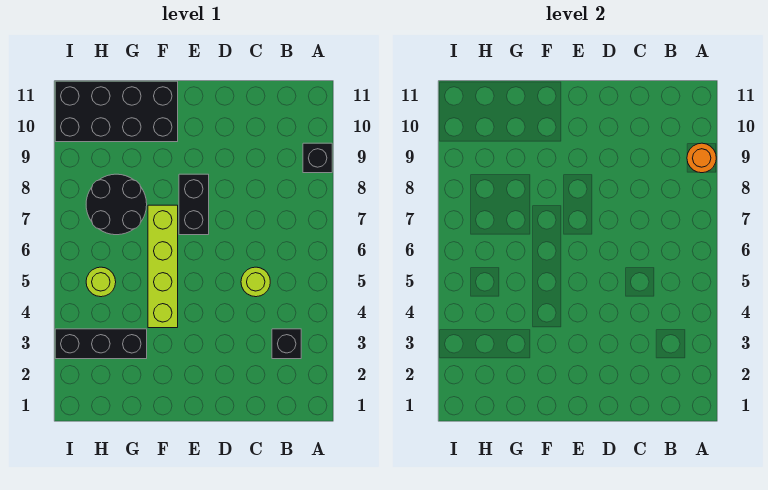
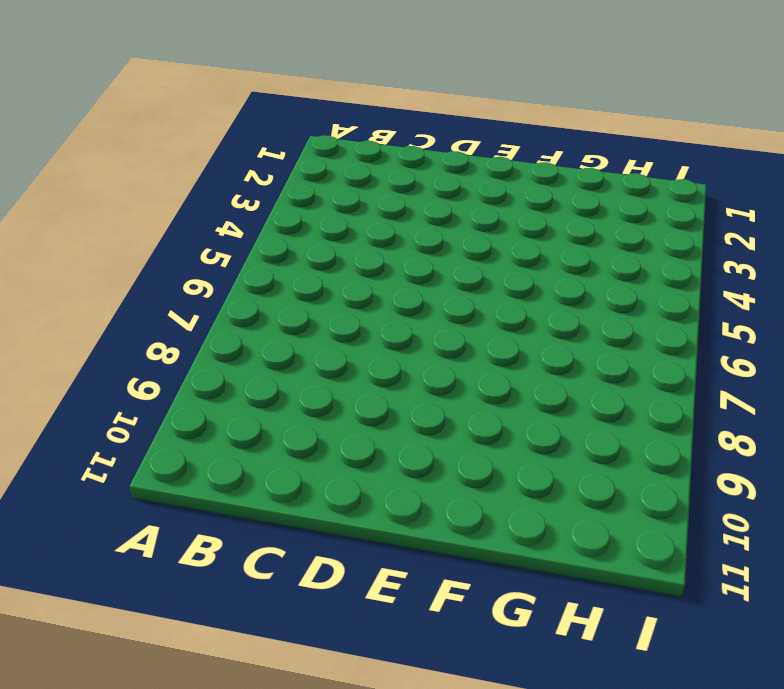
none -> black brick A9 level 1
none -> black brick B3 level 1

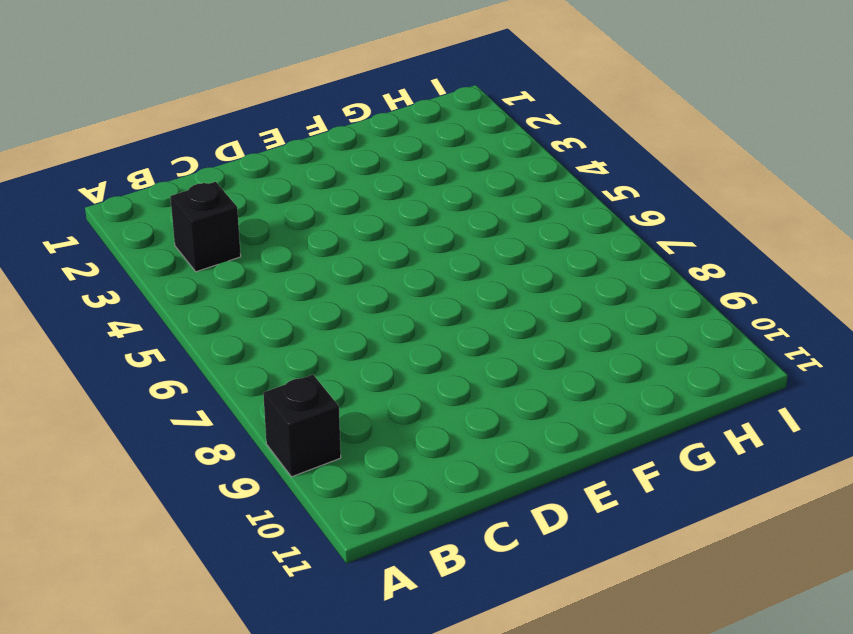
none -> lime round brick C5 level 1
none -> black brick E7:E8 level 1

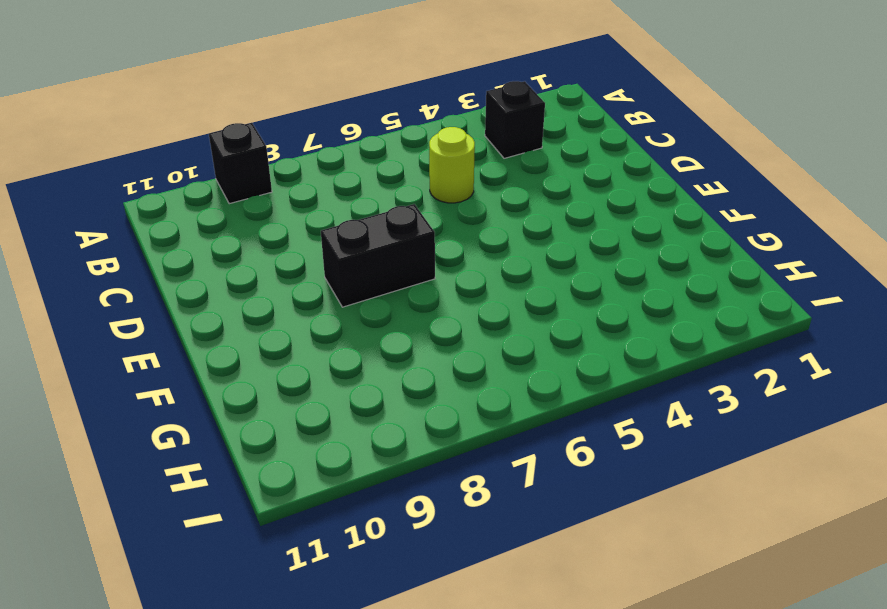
none -> lime brick F4:F7 level 1
none -> black brick F10:I11 level 1

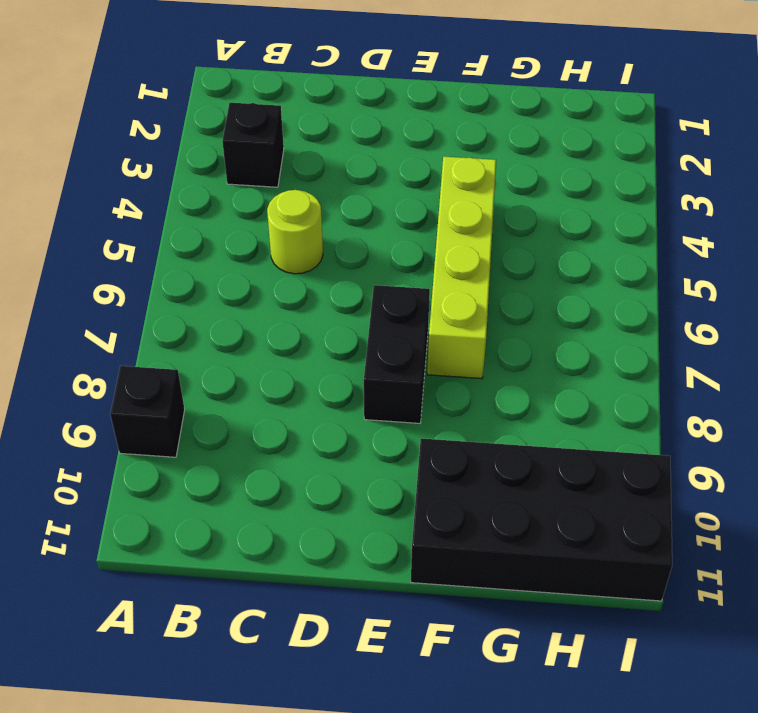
none -> black brick G3:I3 level 1
none -> black round brick G7:H8 level 1

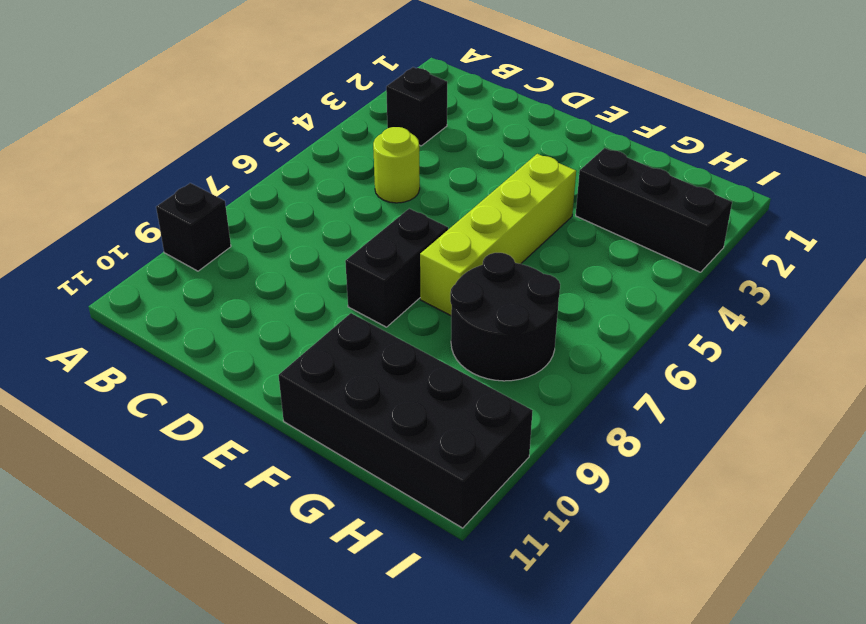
none -> lime round brick H5 level 1
none -> orange round brick A9 level 2

